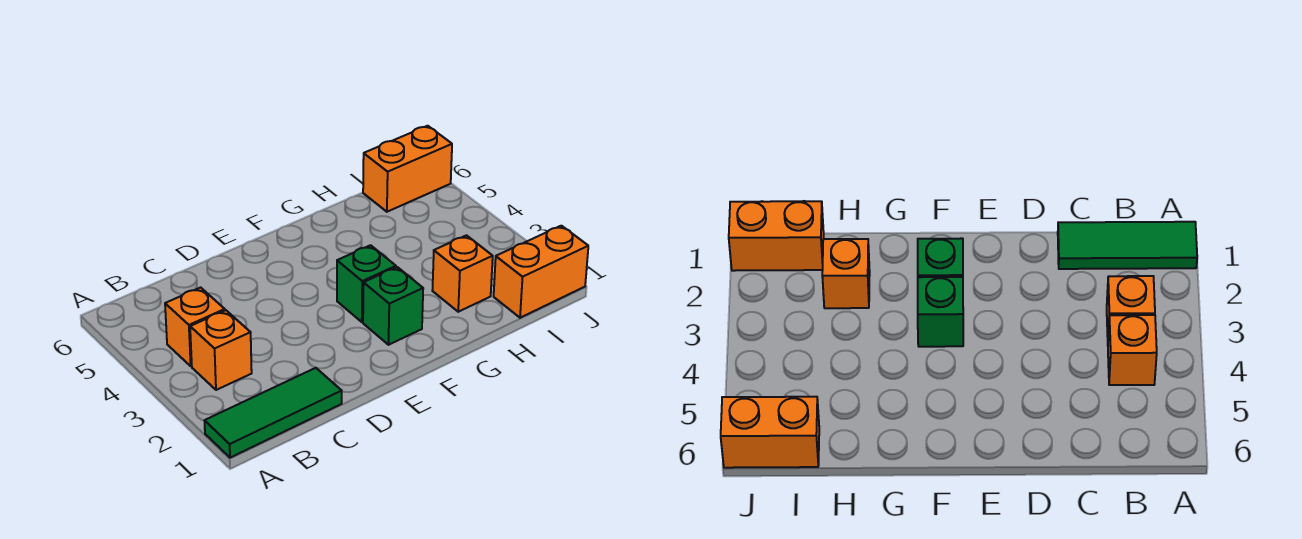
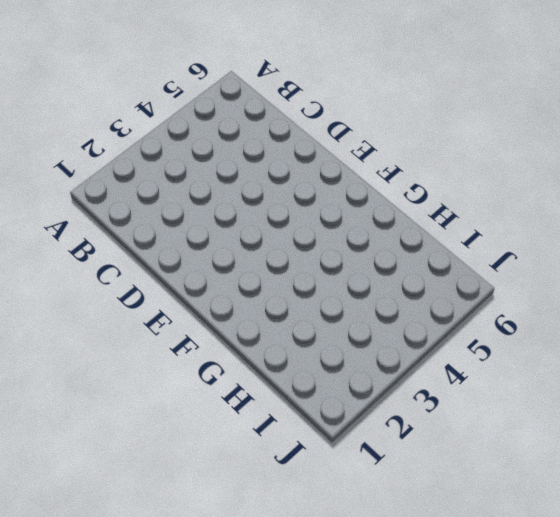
none -> green tile A1:C1 level 1
none -> orange brick B3 level 1

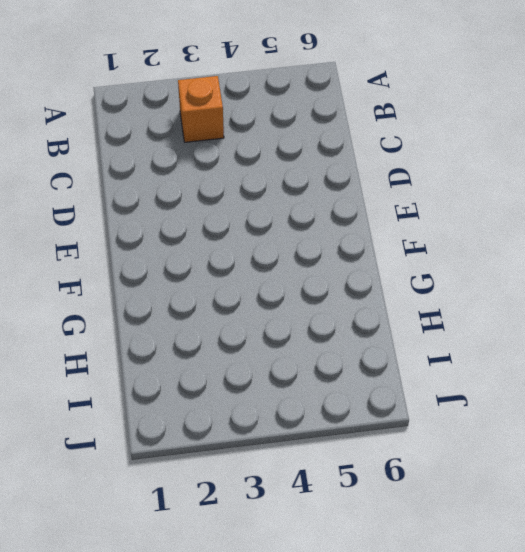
none -> green tile A1:C1 level 1
none -> orange brick B4 level 1

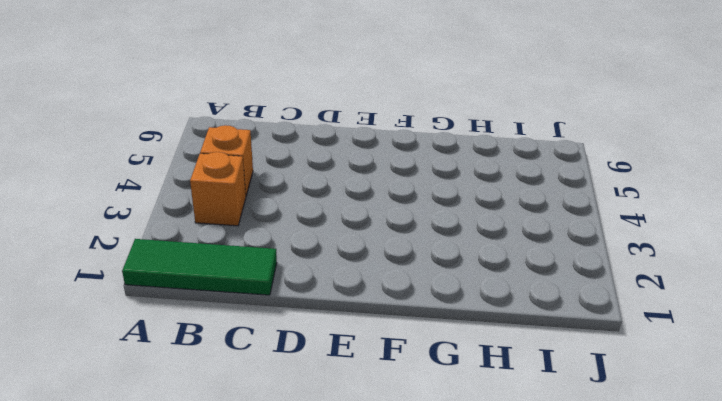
none -> green brick F2 level 1
none -> green brick F3 level 1

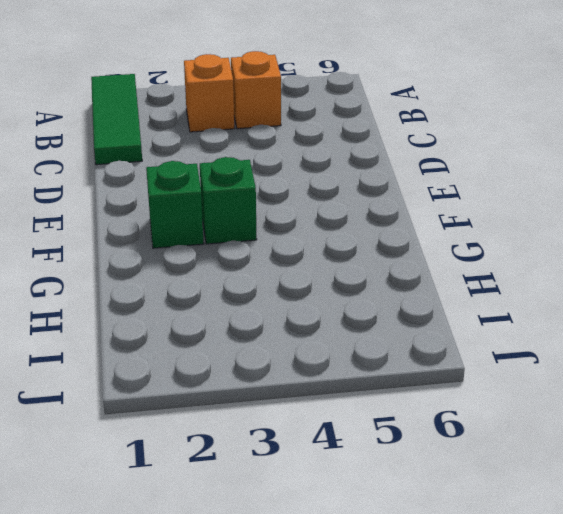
none -> orange brick H2 level 1
none -> orange brick I1:J1 level 1

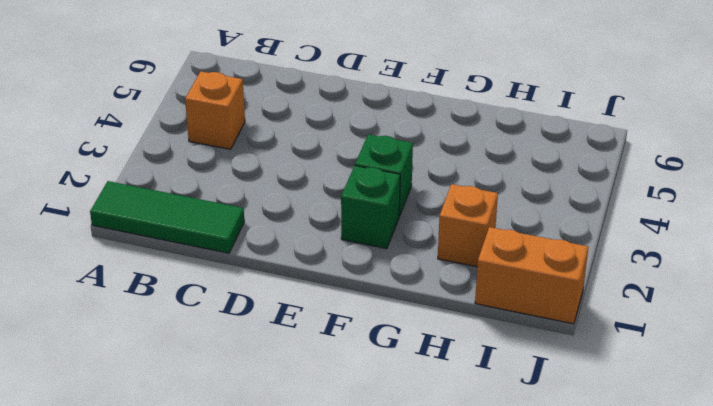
none -> orange brick B3 level 1
none -> orange brick I6:J6 level 1

